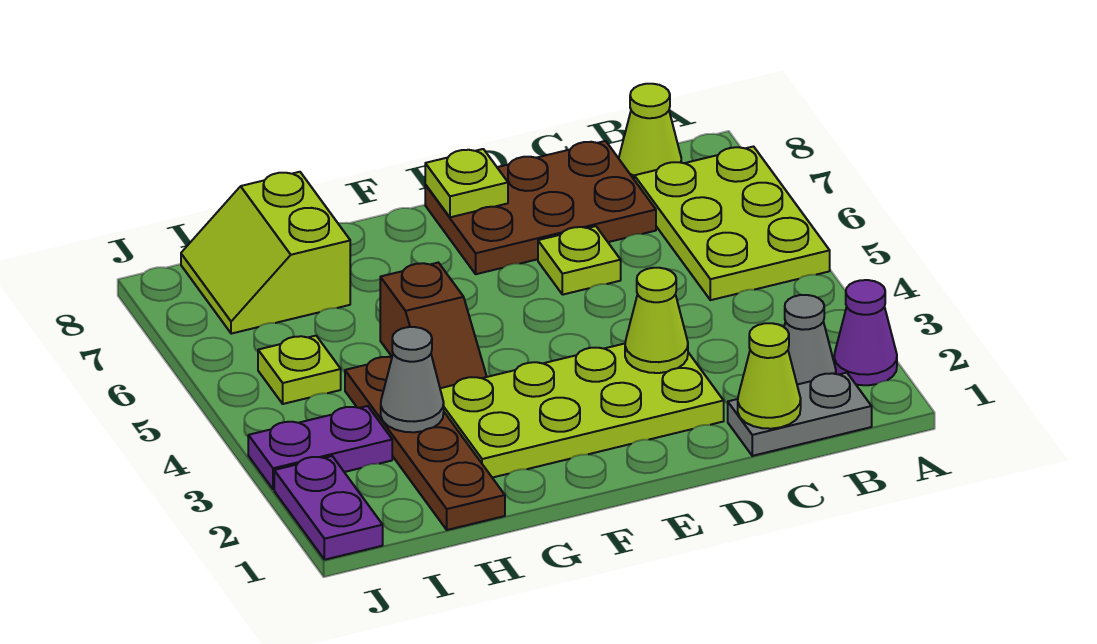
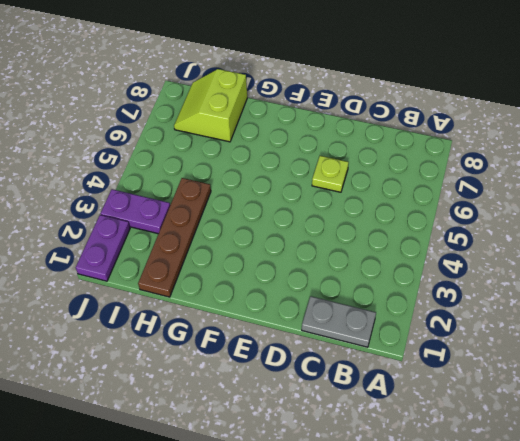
none -> purple cone A2 level 1
none -> lime plate A5:B7 level 1
none -> grey cone B2 level 1

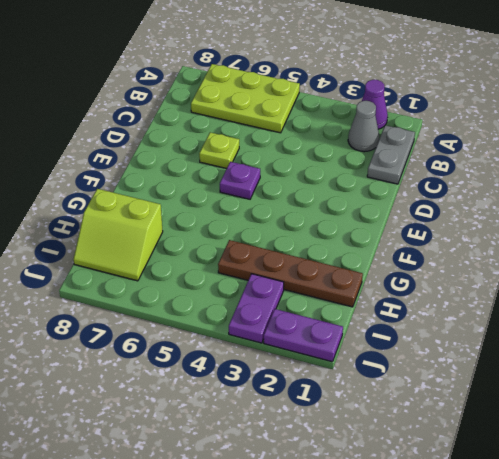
purple plate E5 level 1 -> none
none -> lime cone B8 level 1
none -> brown plate C7:E8 level 1
none -> lime plate D2:G3 level 1

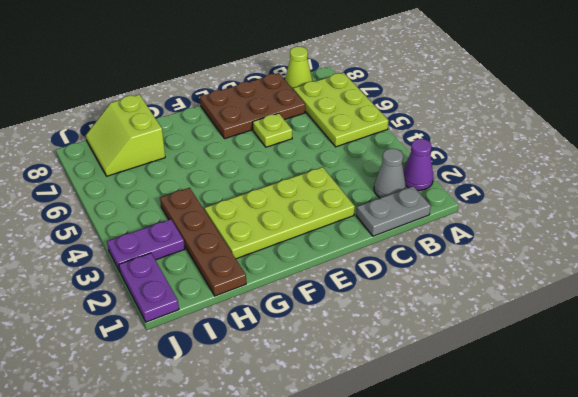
none -> brown slope G4:G5 level 1 top 5
none -> lime plate I5 level 1
none -> lime cone C1 level 2

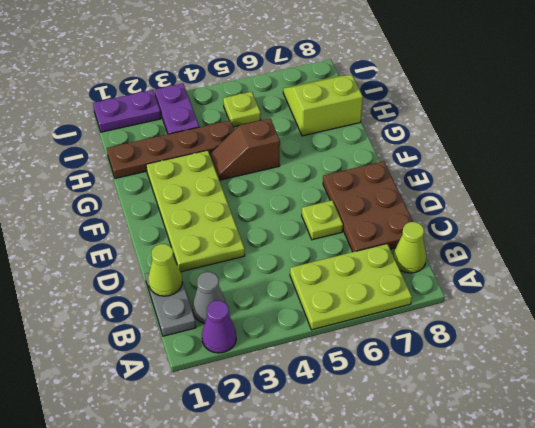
none -> lime cone D3 level 2
none -> lime plate E8 level 2
none -> grey cone H3 level 2

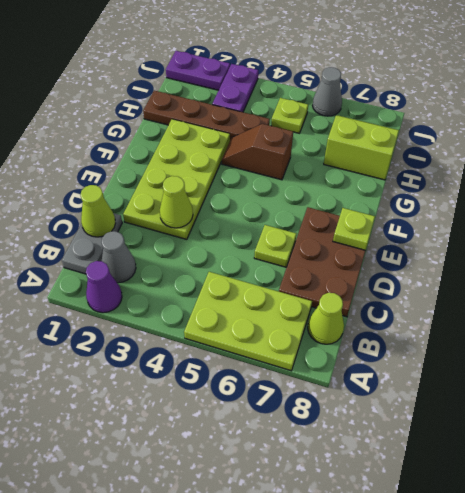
grey cone J6 level 1 -> grey cone H3 level 2

